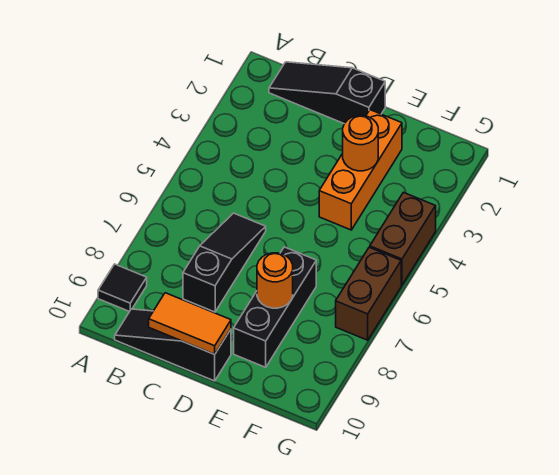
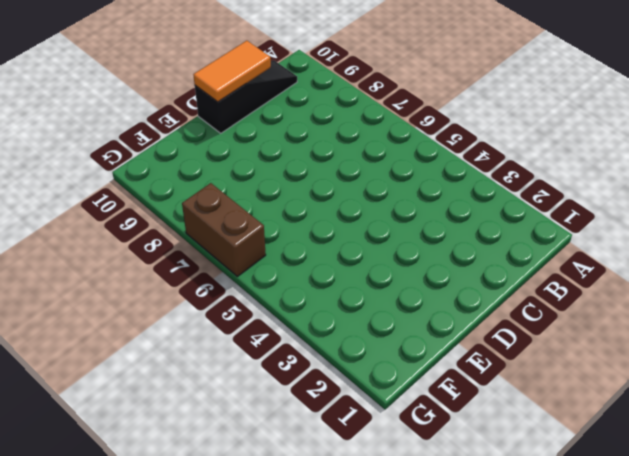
none -> black tile A9 level 1
none -> black slope B1:D1 level 1 top D

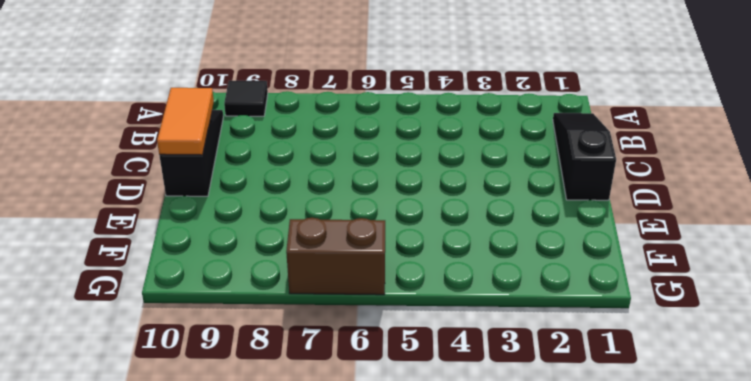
none -> black slope C6:C8 level 1 top 8
none -> orange brick E2:E4 level 1

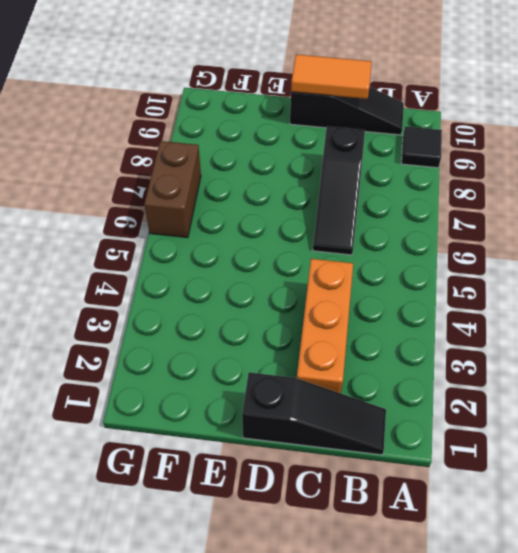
orange brick C2:C4 level 1 -> orange brick E2:E4 level 1
none -> black brick E7:E9 level 1
none -> brown brick G4:G5 level 1

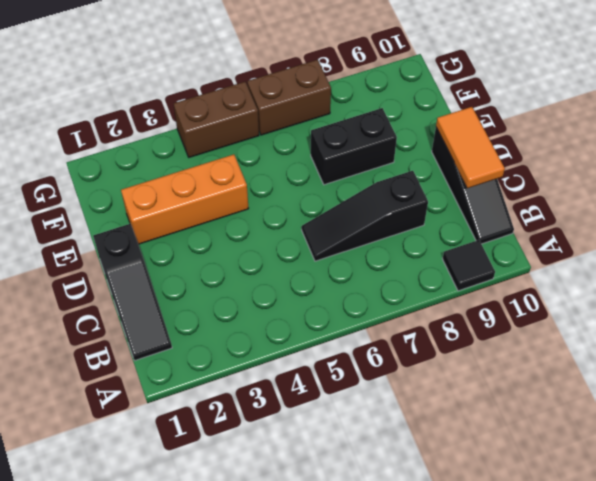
black brick E7:E8 level 1 -> black brick E7:E9 level 1
none -> orange round brick E3 level 2
none -> orange round brick E8 level 2

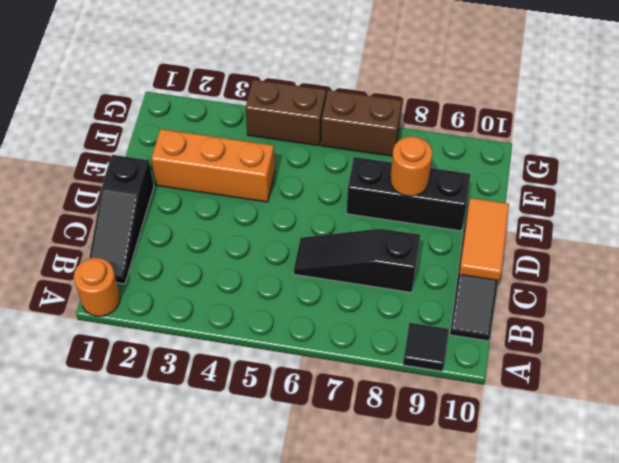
orange round brick A1 level 1 -> orange round brick E3 level 2

